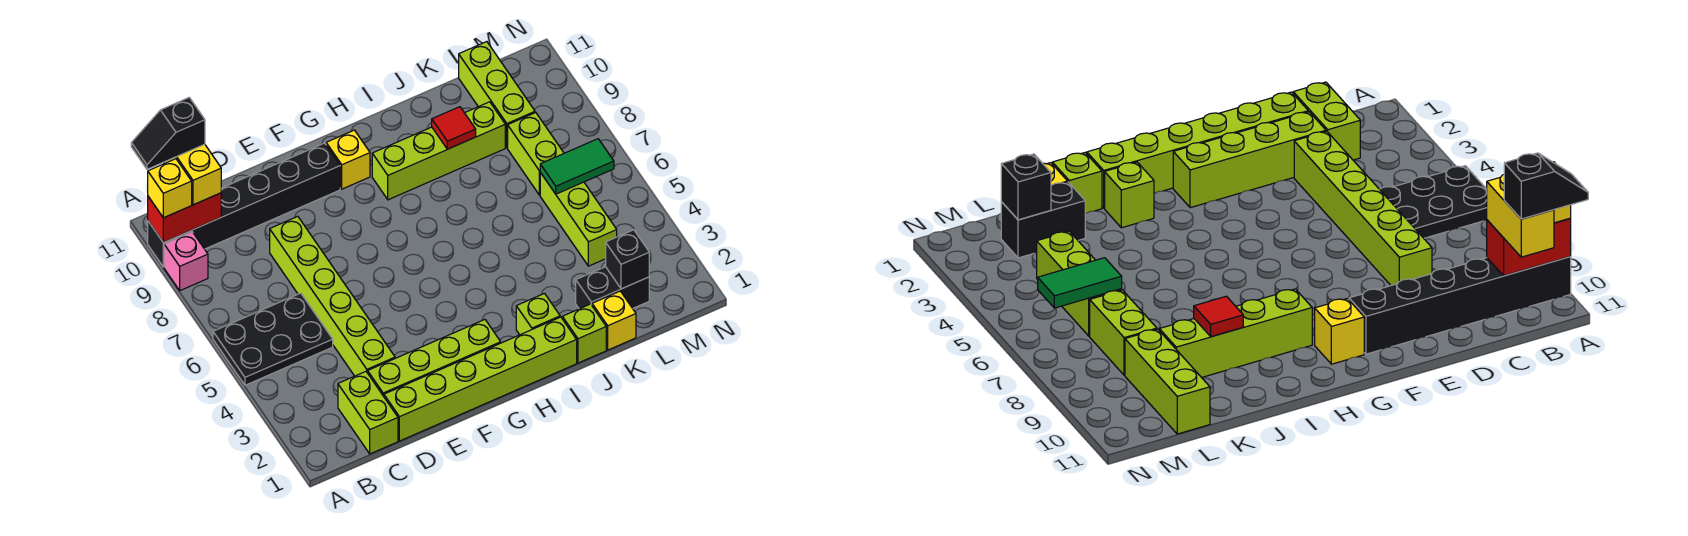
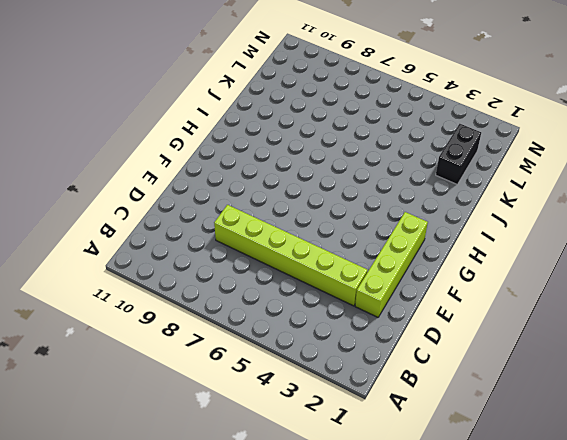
none -> black plate A5:C6 level 1
none -> pink brick A9 level 1
none -> black brick A10:F10 level 1

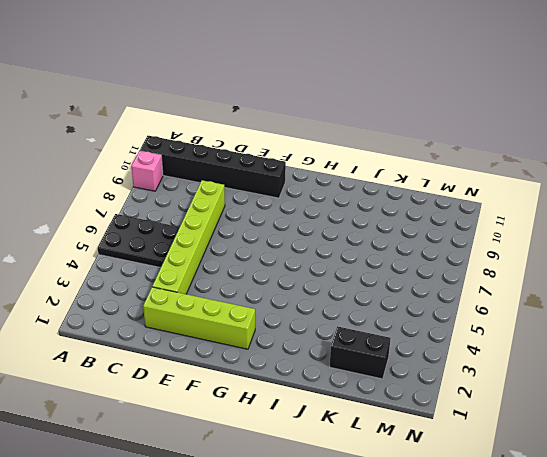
none -> lime brick C1:C2 level 1
none -> lime brick D1:I1 level 1
none -> yellow brick G10 level 1

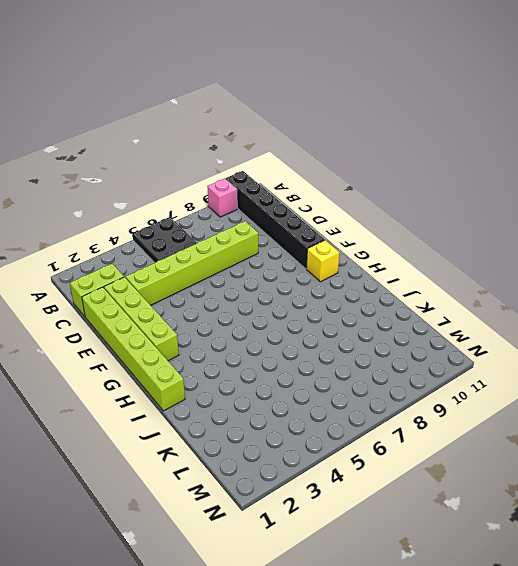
none -> lime brick H9:K9 level 1
none -> lime brick I2 level 1
none -> lime brick J1 level 1

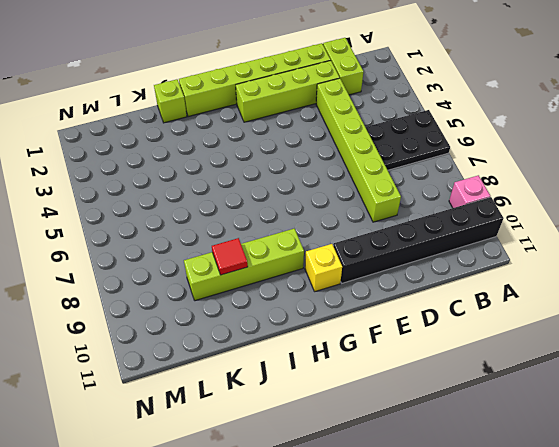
none -> lime brick I2 level 1
none -> yellow brick K1 level 1
none -> black brick K2:L2 level 1

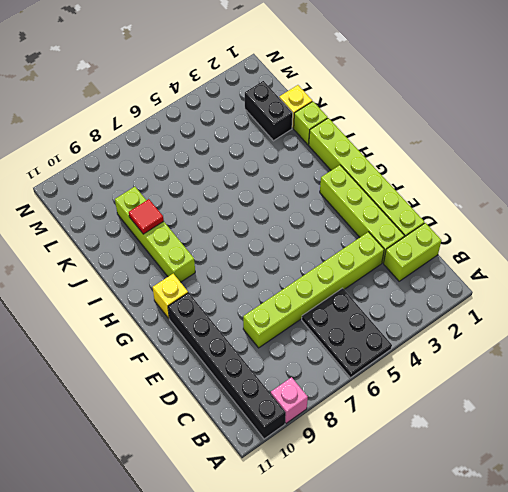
none -> lime brick I2 level 1
none -> lime brick L4:L6 level 1
none -> lime brick L7:L8 level 1

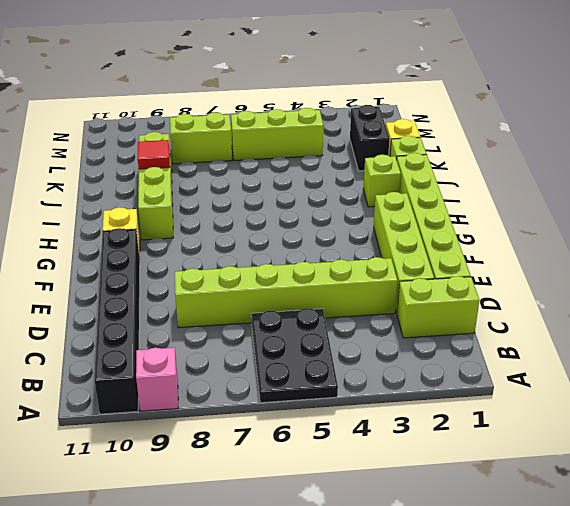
none -> lime brick L9:L11 level 1
none -> red brick A10:B10 level 2
none -> black brick L2 level 2

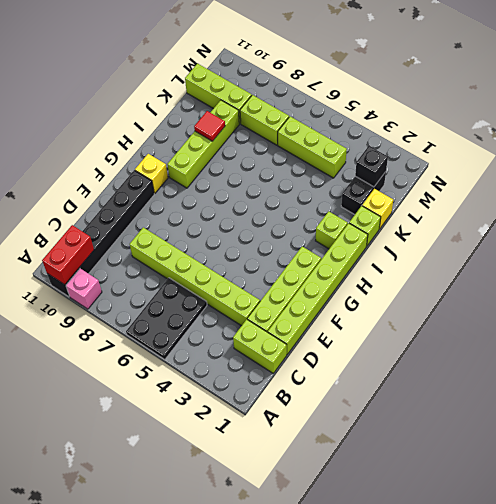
none -> green tile L6:M6 level 2
none -> yellow brick A10 level 3
none -> yellow brick B10:B11 level 3

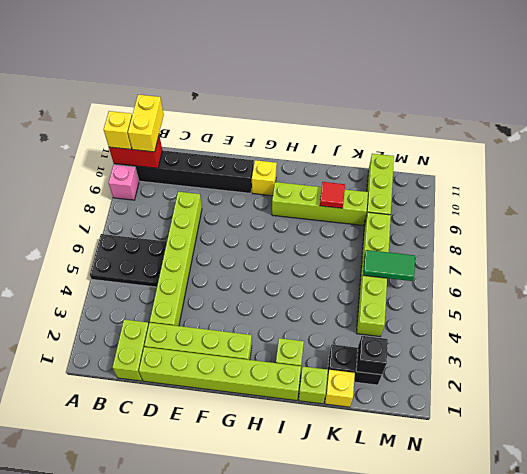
none -> black slope A11:B11 level 4 top B

